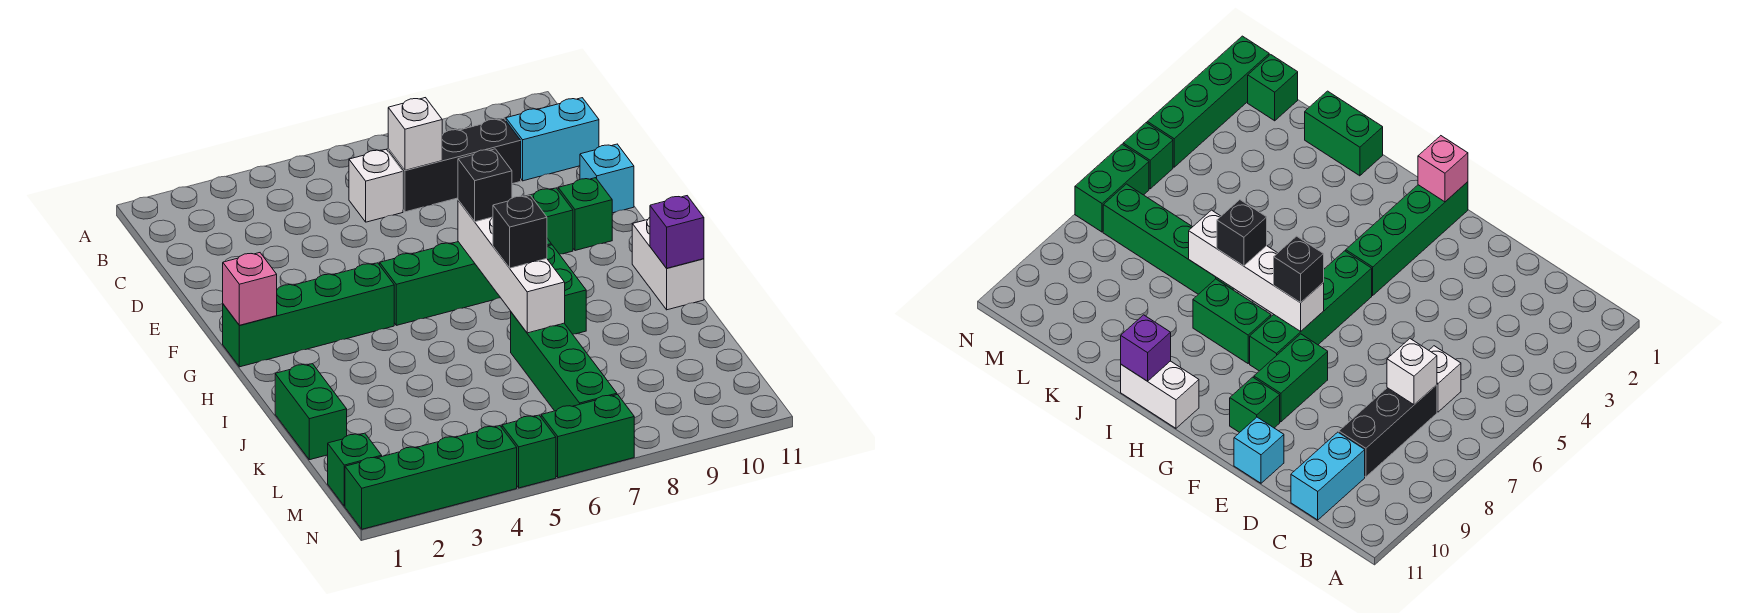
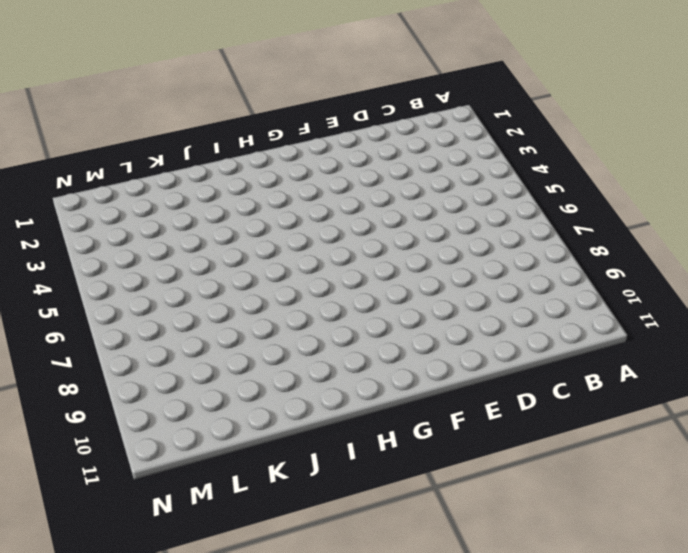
none -> white brick C6 level 1
none -> black brick C7:C9 level 1
none -> cyan brick C10:C11 level 1

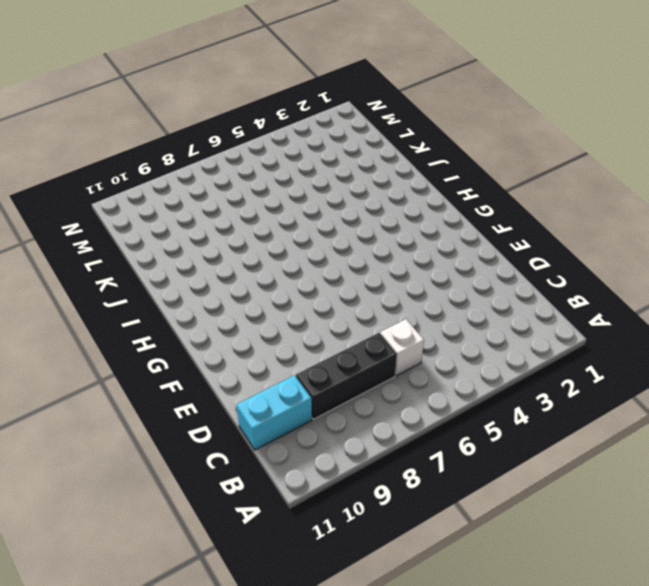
none -> cyan brick E11 level 1
none -> green brick F8:F9 level 1
none -> green brick F10 level 1

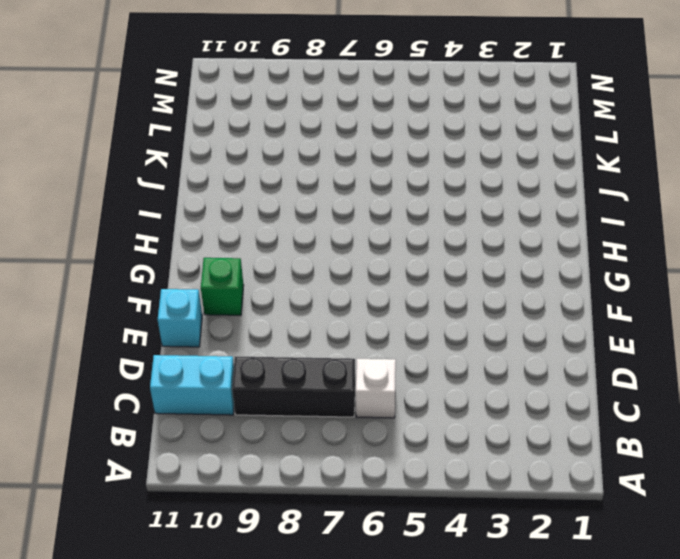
none -> green brick F8:F9 level 1
none -> green brick G1:G4 level 1
none -> green brick G5:G8 level 1

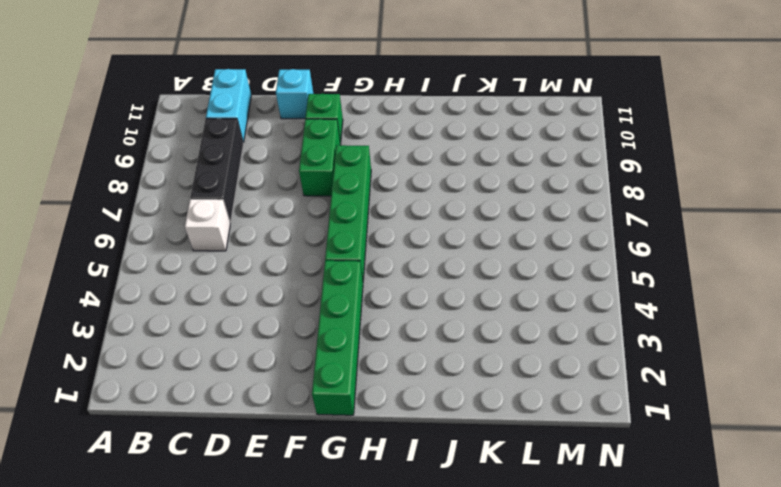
none -> green brick H8:I8 level 1
none -> white brick H11:I11 level 1
none -> green brick J1:K1 level 1

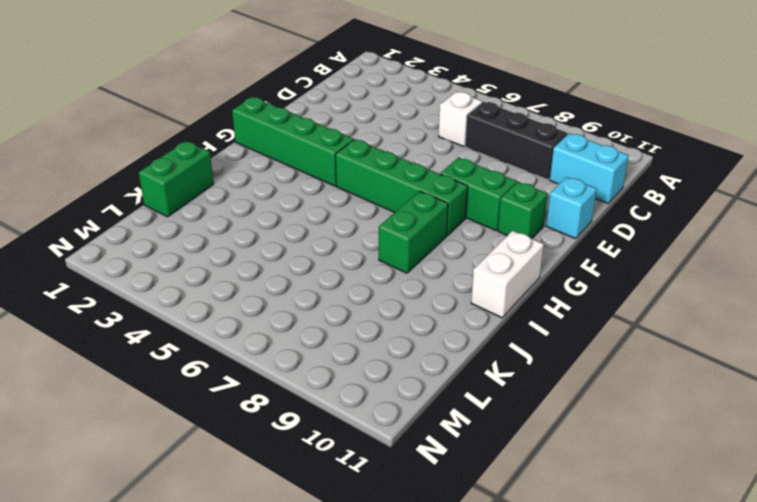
none -> green brick J7:M7 level 1
none -> green brick M1 level 1
none -> green brick N1:N4 level 1

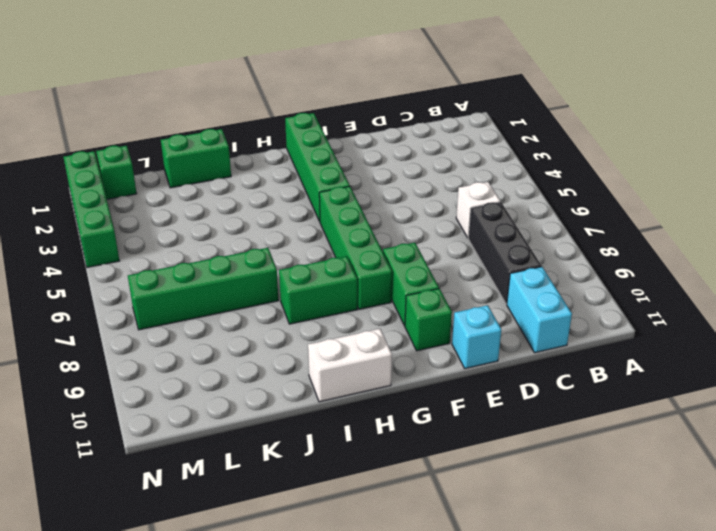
none -> green brick N5 level 1
none -> green brick N6:N7 level 1
none -> white brick C7 level 2

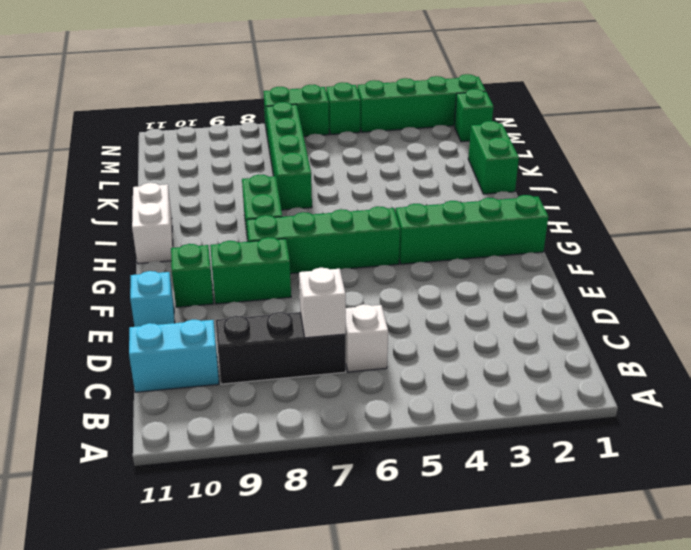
none -> pink brick G1 level 2
none -> white brick G7:J7 level 2
none -> purple brick I11 level 2

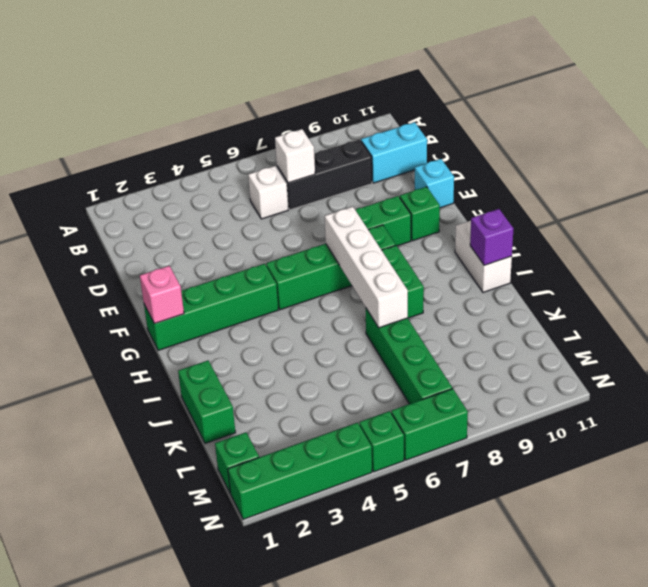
none -> black brick G7 level 3
none -> black brick I7 level 3

